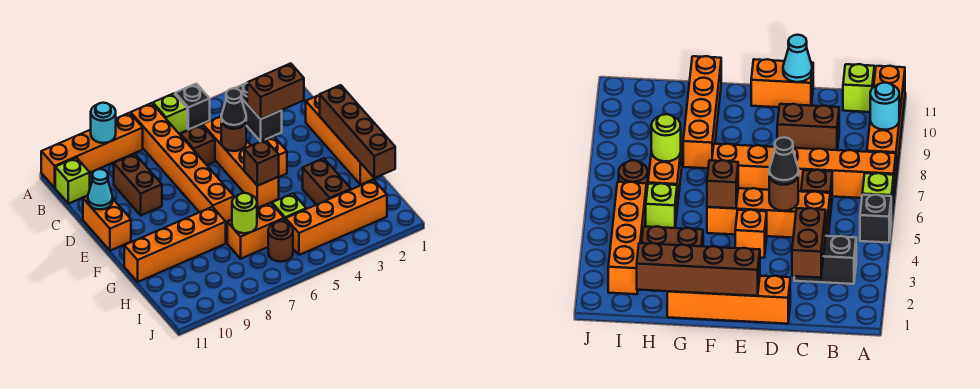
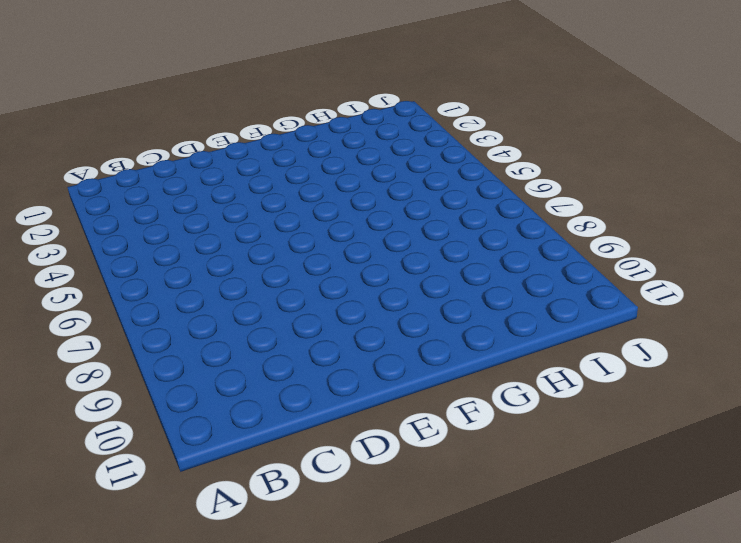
none -> black brick A5 level 1
none -> lime brick A6 level 1
none -> orange brick A7:F7 level 1

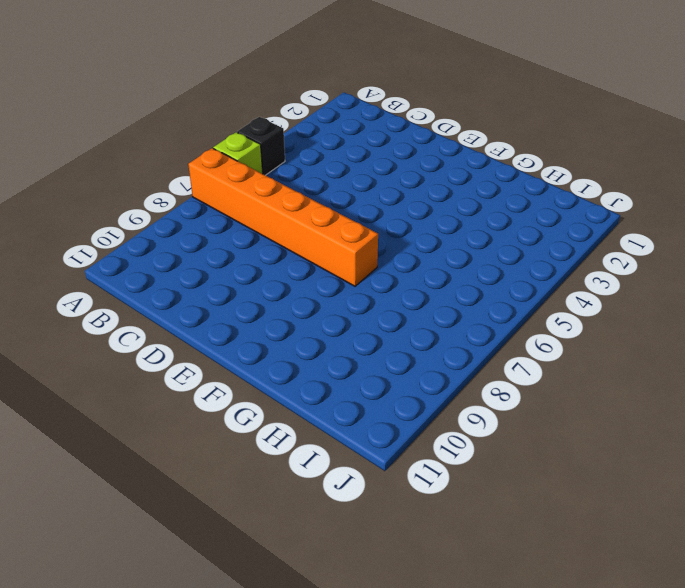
none -> orange brick A8:A11 level 1
none -> black brick B3:C3 level 1
none -> lime brick B11 level 1

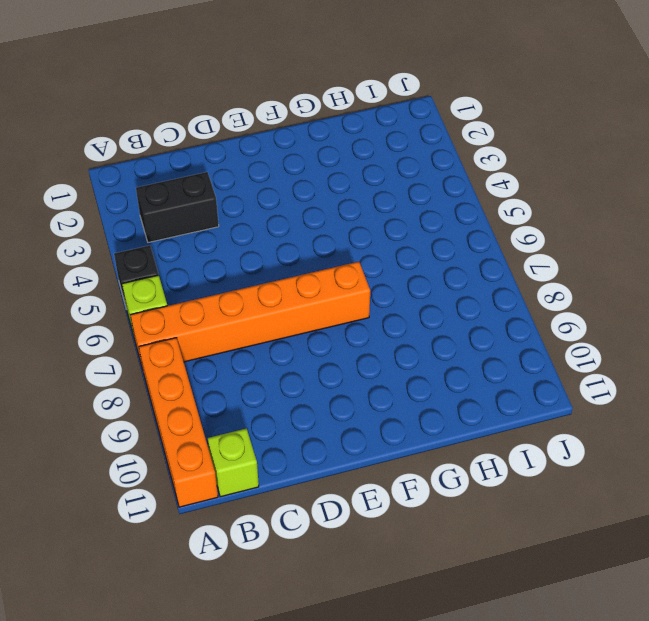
none -> orange brick C5:F5 level 1
none -> brown brick C6 level 1
none -> brown brick C9:D9 level 1

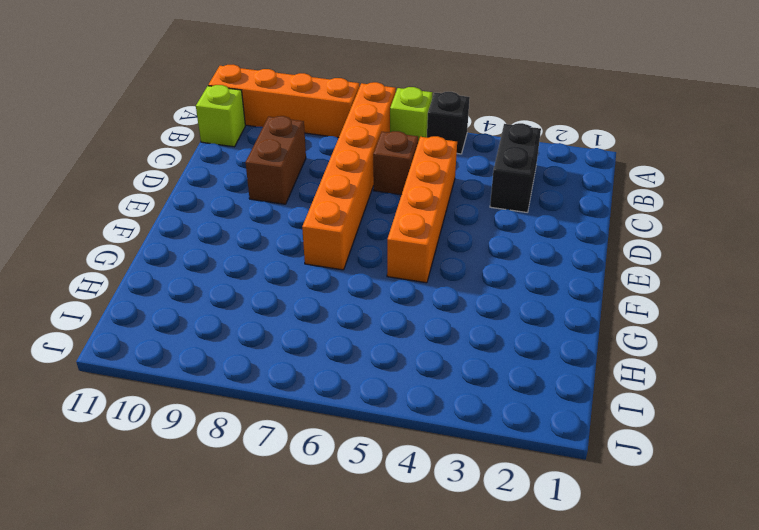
none -> orange brick D1:G1 level 1
none -> orange brick D11:E11 level 1
none -> orange brick E4 level 1

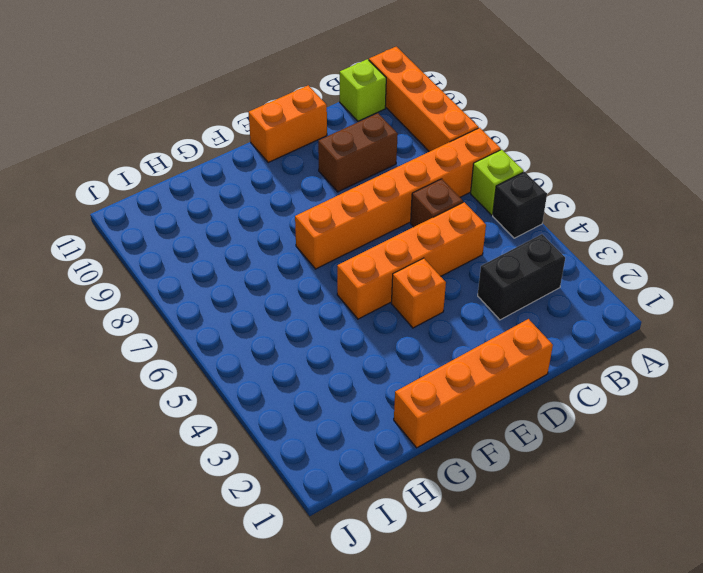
none -> brown brick G3:H3 level 1
none -> orange brick G8:G11 level 1
none -> lime brick H5 level 1

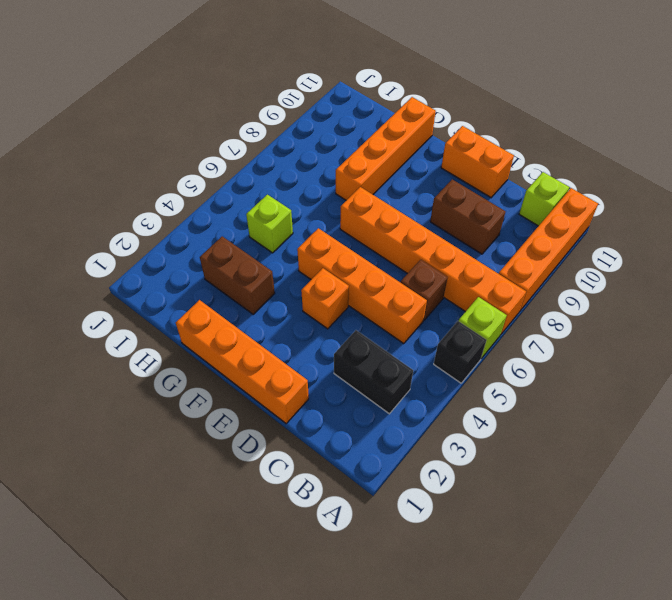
none -> orange brick H6:H7 level 1
none -> orange brick I2:I5 level 1
none -> brown round brick I6 level 1

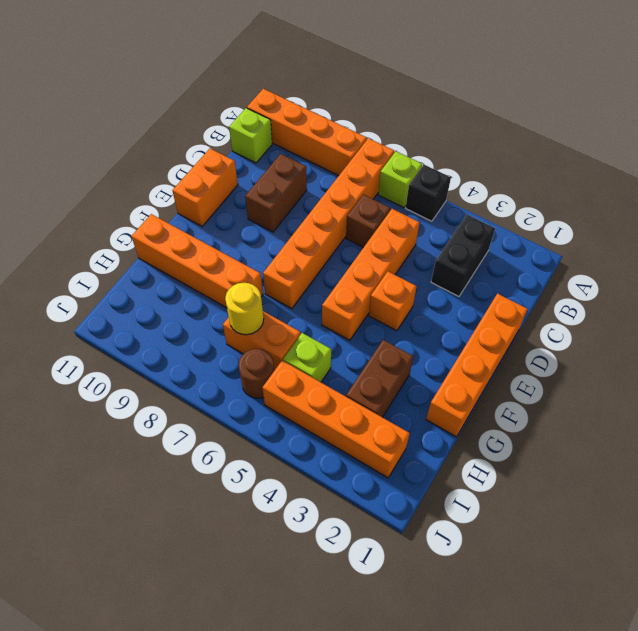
yellow round brick H7 level 2 -> lime round brick H7 level 2
none -> cyan round brick A9 level 2
none -> brown brick C2:C3 level 2
none -> brown round brick D5 level 2

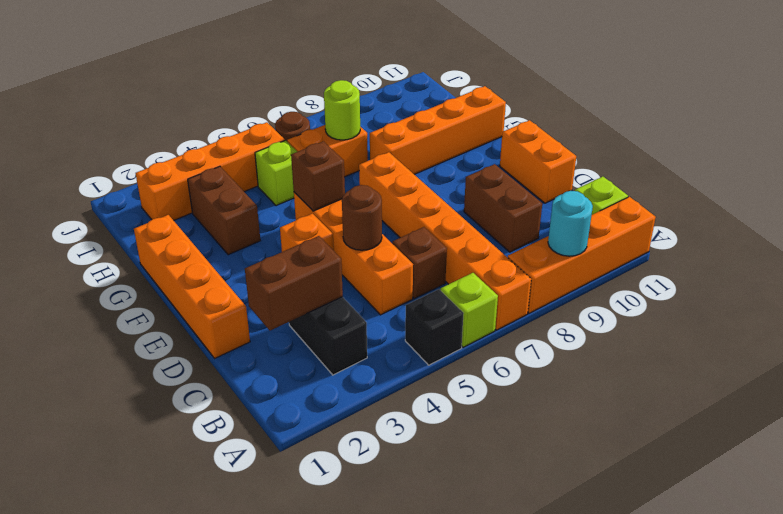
none -> cyan cone D11 level 2
none -> brown brick E1:H1 level 2
none -> black cone D5 level 3

